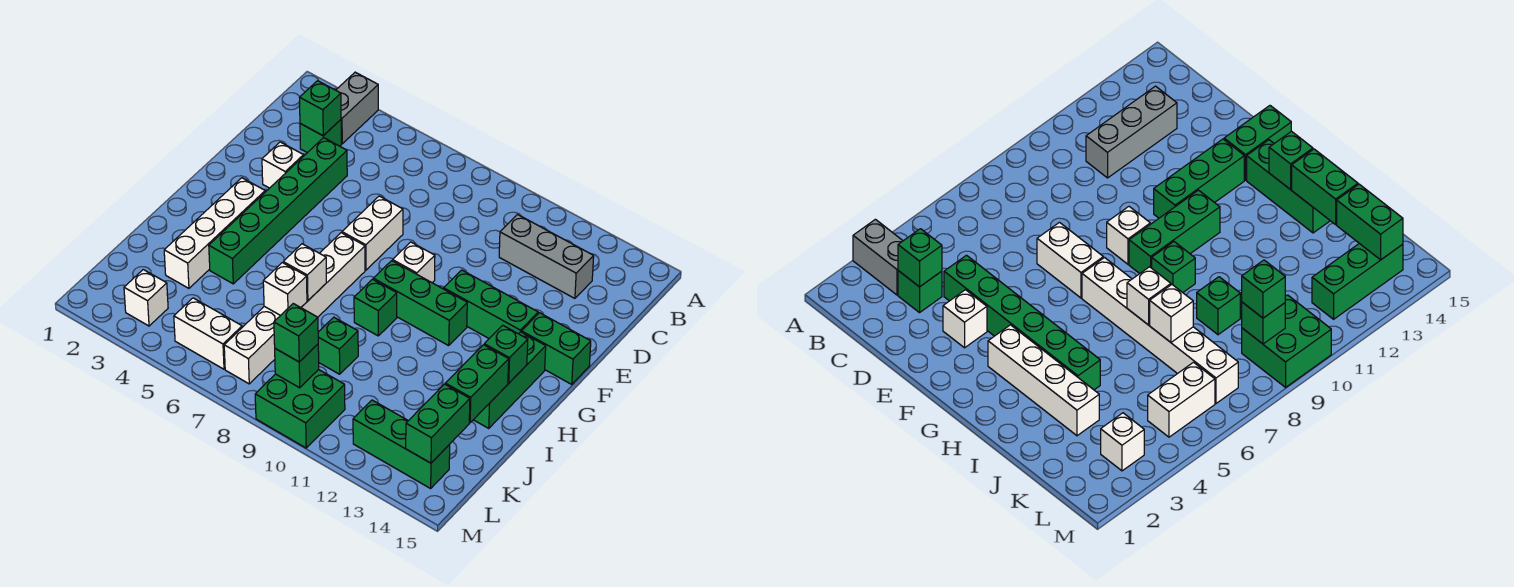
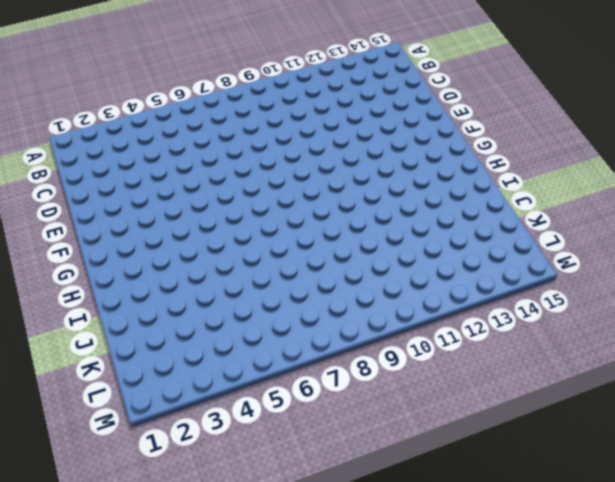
none -> grey brick A3:B3 level 1
none -> green brick C3 level 1
none -> grey brick C11:C13 level 1

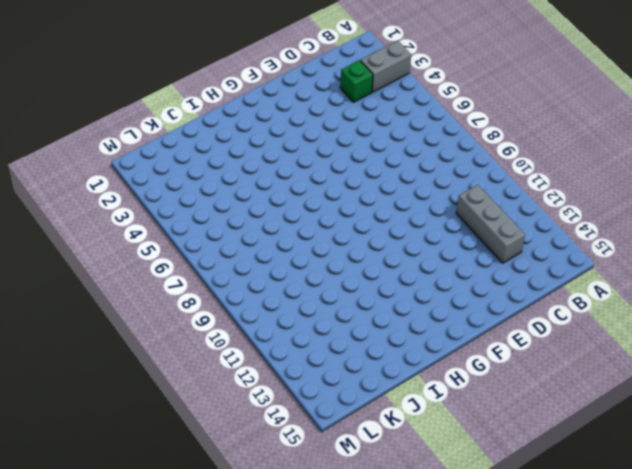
none -> green brick D4:I4 level 1
none -> white brick E3 level 1
none -> white brick E7:F7 level 1

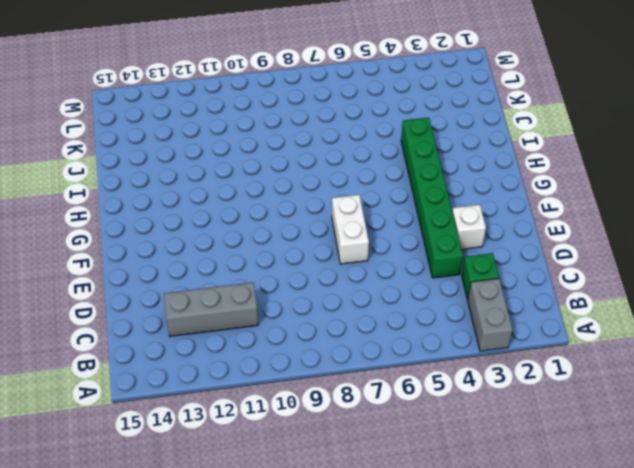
none -> white brick F9 level 1
none -> green brick F11:F13 level 1
none -> green brick F14:F15 level 1

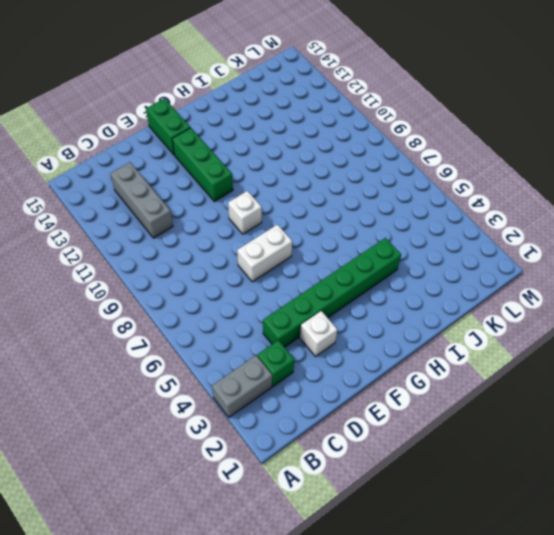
none -> white brick G3:J3 level 1
none -> white brick G7:L7 level 1
none -> green brick G9:G11 level 1

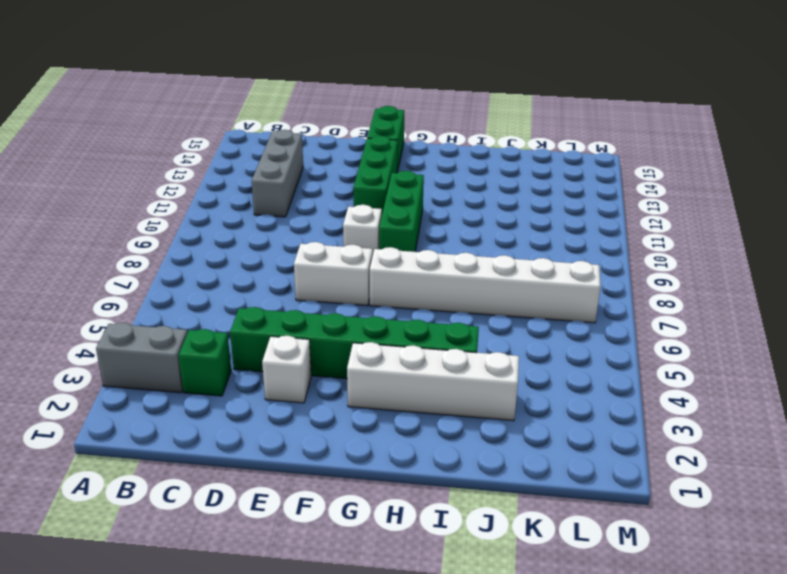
none -> green brick G14:I14 level 1
none -> green brick H9 level 1
none -> green brick J9 level 1

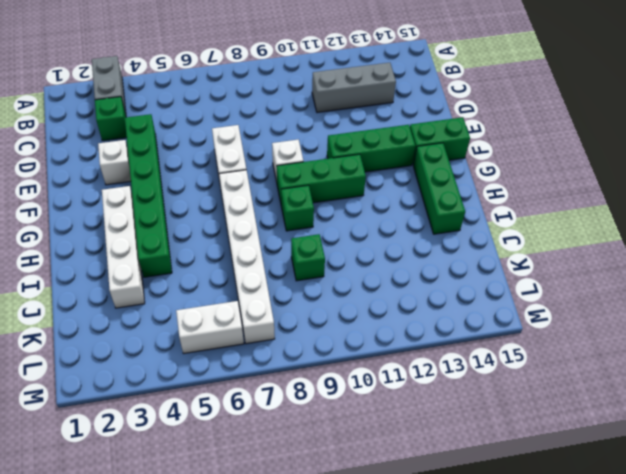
none -> white brick L3 level 1
none -> green brick L9:M10 level 1
none -> green brick L12:L14 level 1

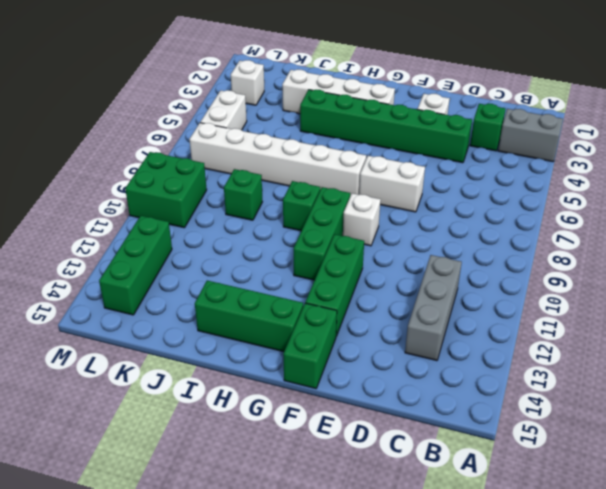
none -> green brick C3 level 2
none -> green brick H14 level 2
none -> white brick I7 level 2

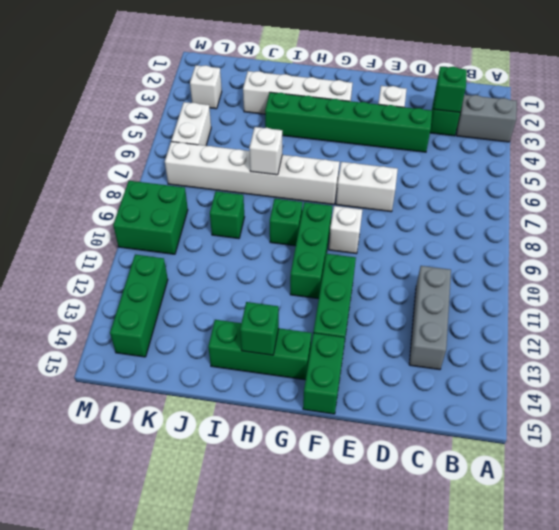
none -> green brick I14:J14 level 2
none -> white brick J7 level 2
none -> green brick K14:L14 level 2

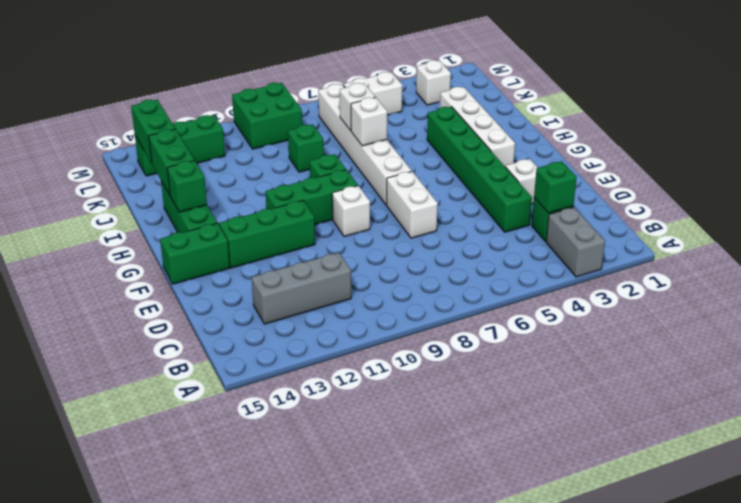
none -> green brick L9 level 2
none -> green brick L9 level 3

